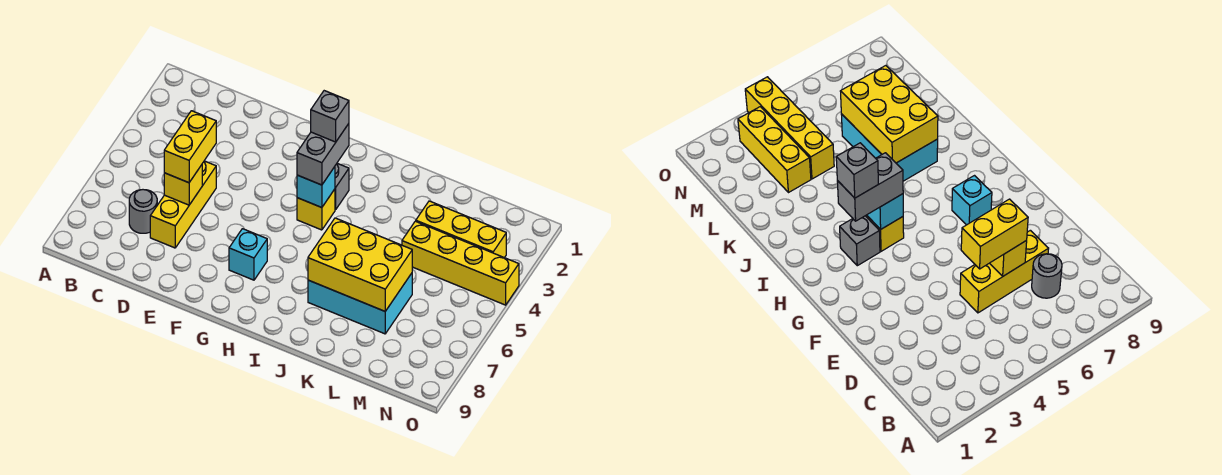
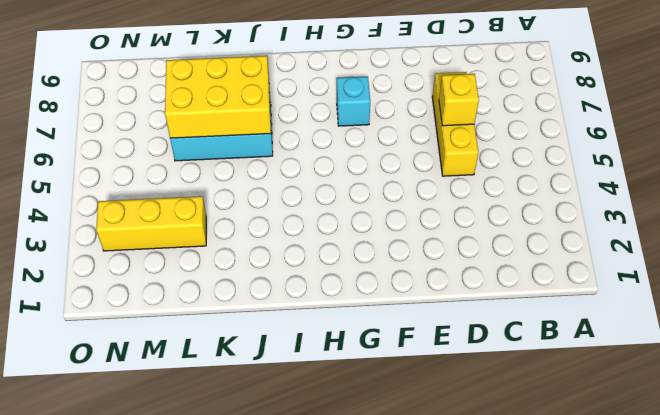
none -> grey round brick C7 level 1
none -> grey brick H3 level 1
none -> yellow brick H4 level 1

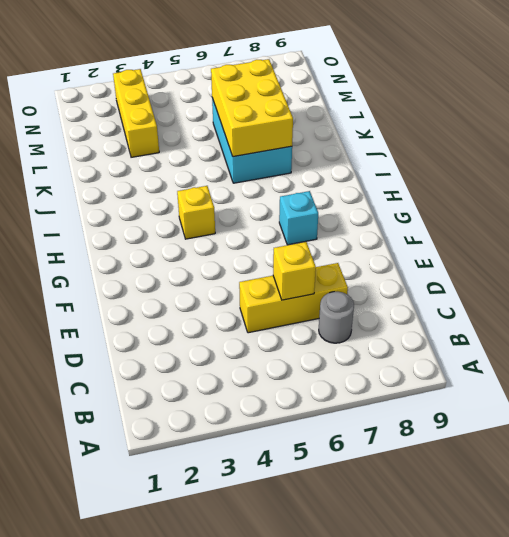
none -> grey brick H3 level 1
none -> yellow brick L4:O4 level 1
none -> cyan brick H4 level 2

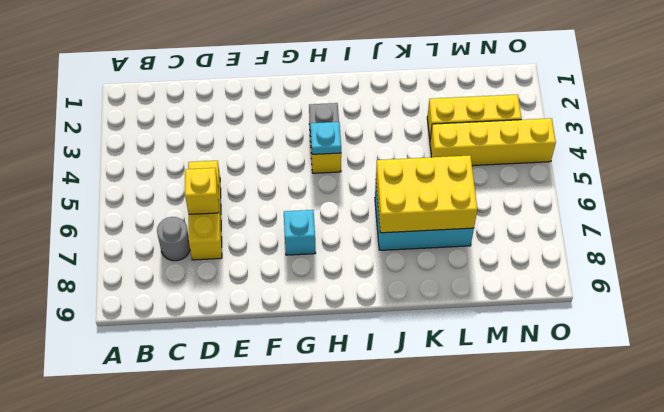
cyan plate H4 level 2 -> cyan brick H4 level 2
none -> yellow brick D5:D6 level 3
none -> grey brick H3:H4 level 3
none -> grey brick H3 level 4

